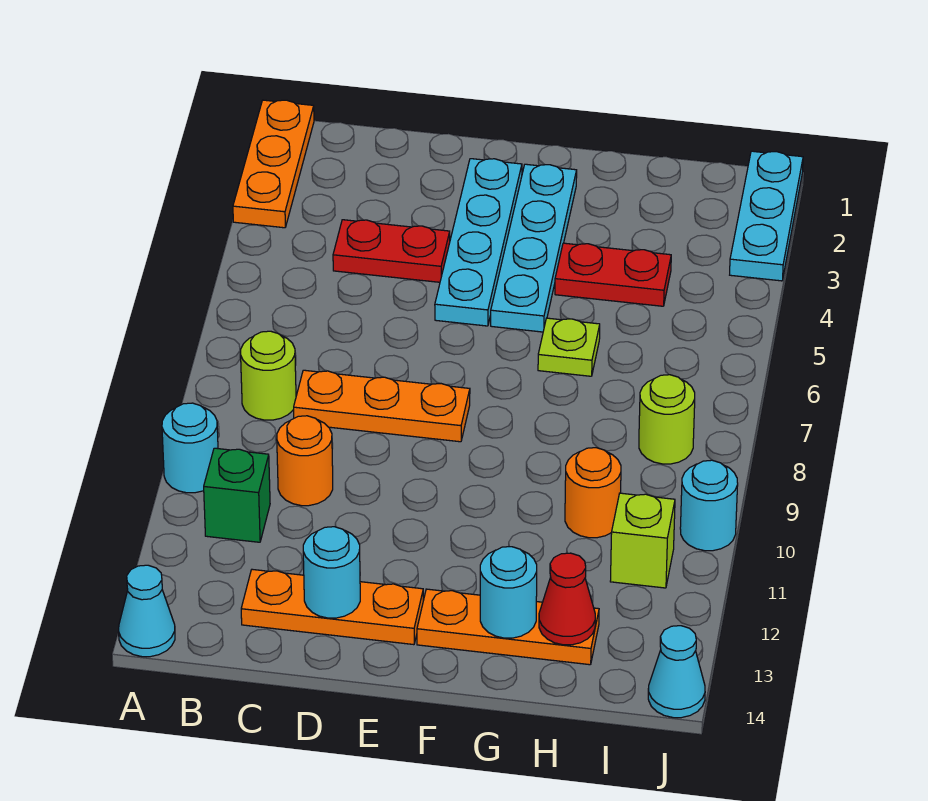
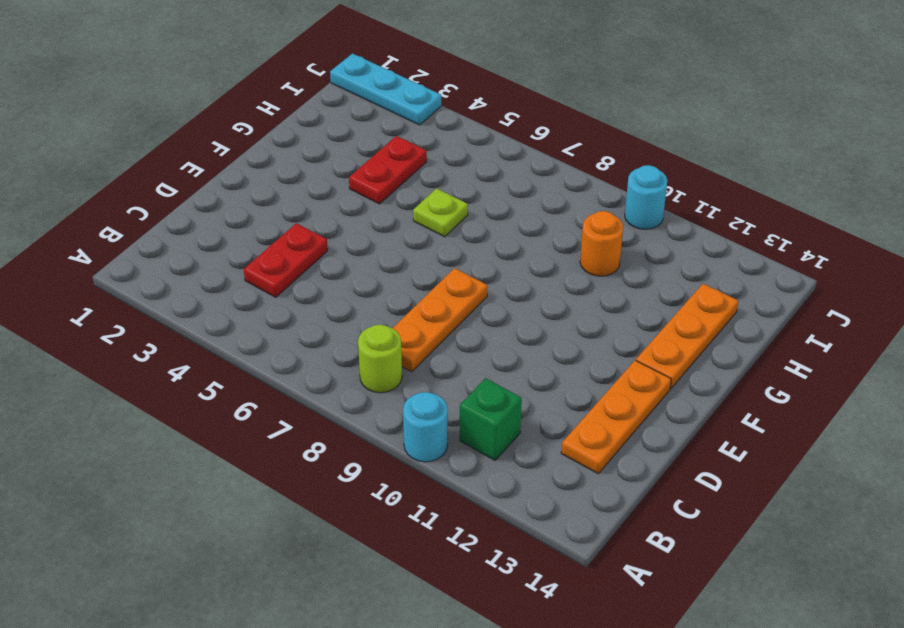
none -> orange plate A1:A3 level 1
none -> cyan cone A14 level 1
none -> orange round brick C10 level 1

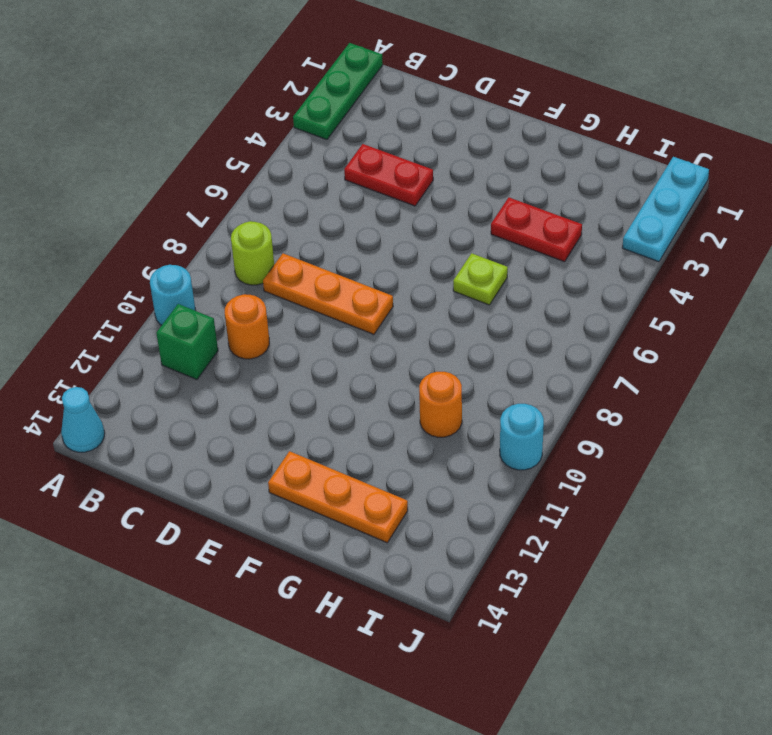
green plate A1:A3 level 1 -> orange plate A1:A3 level 1
none -> orange plate C13:E13 level 1
none -> cyan plate E2:E5 level 1
none -> cyan plate F2:F5 level 1

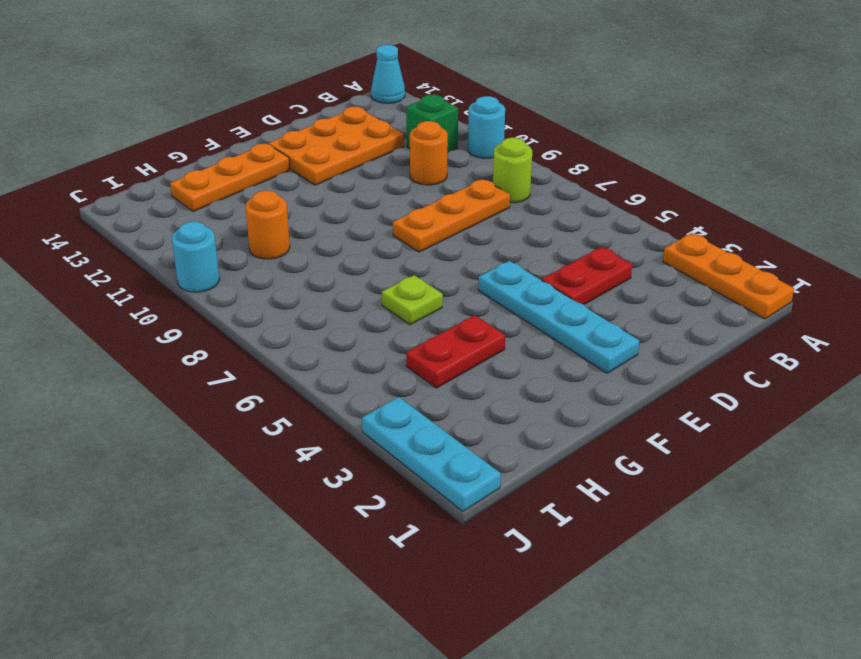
orange plate C12:E13 level 1 -> orange plate C13:E13 level 1
none -> cyan plate F2:F5 level 1
none -> lime round brick I8 level 1
none -> lime brick I11 level 1

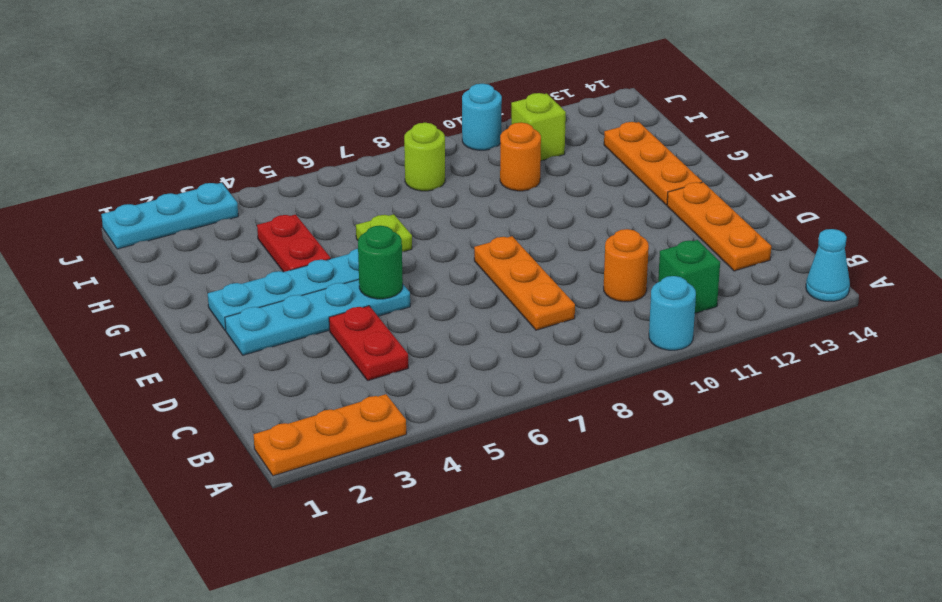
green round brick E5 level 2 -> none
none -> lime round brick B8 level 1
none -> cyan cone J14 level 1
none -> cyan round brick D13 level 2

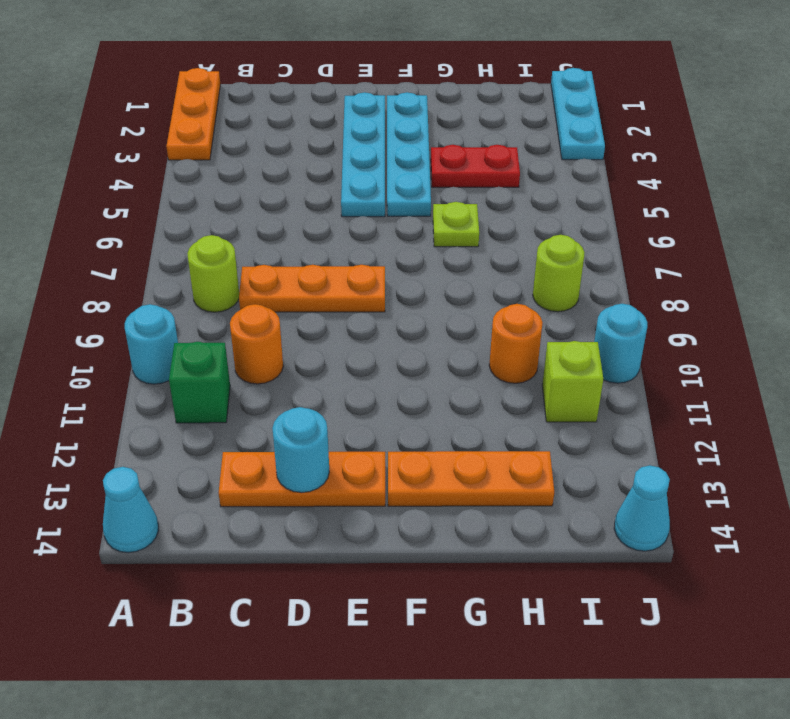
none -> red plate C4:D4 level 1
none -> cyan round brick G13 level 2
none -> red cone H13 level 2

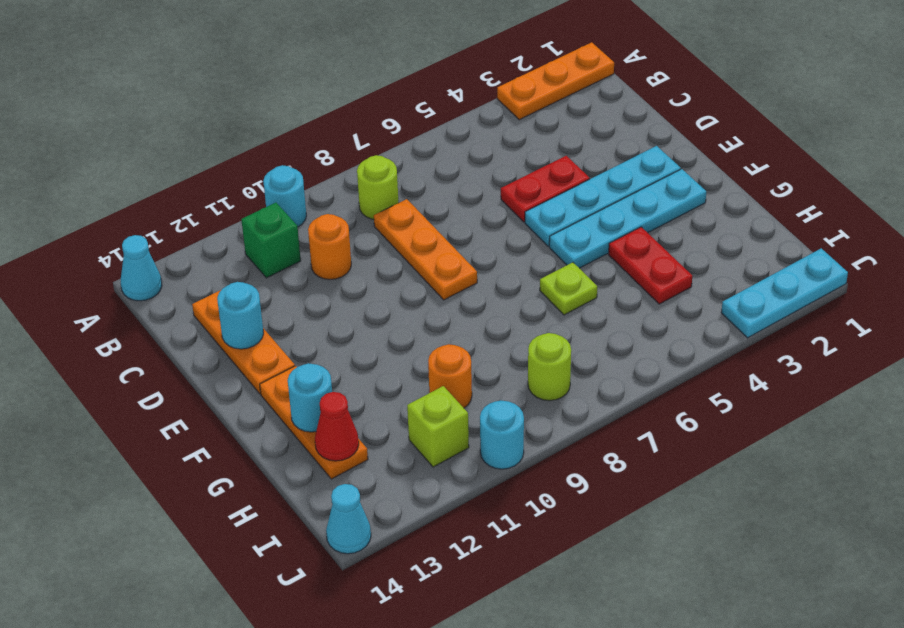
red plate D4:D5 level 1 -> red plate C4:D4 level 1

